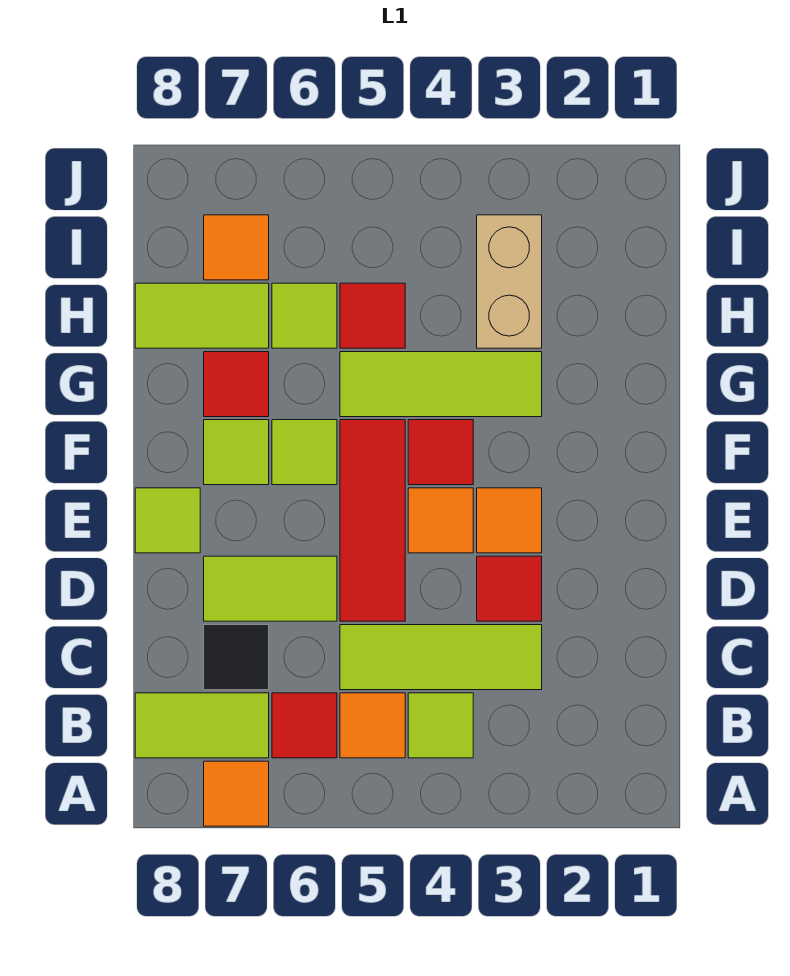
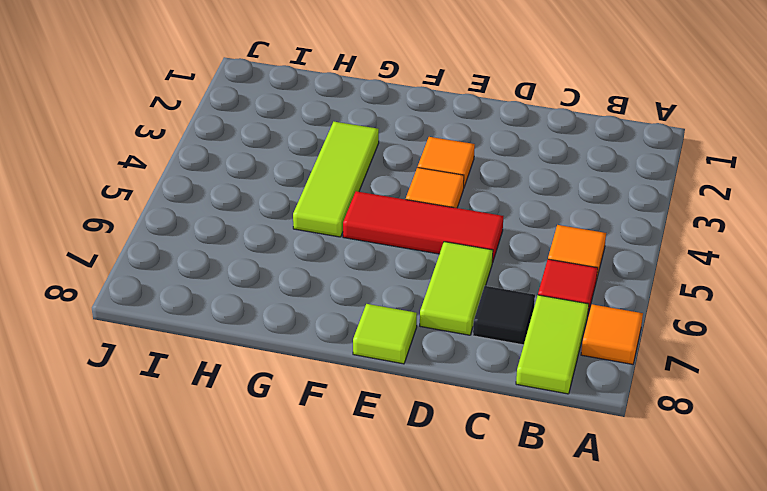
none -> lime tile B4 level 1
none -> lime tile C3:C5 level 1
none -> red tile D3 level 1

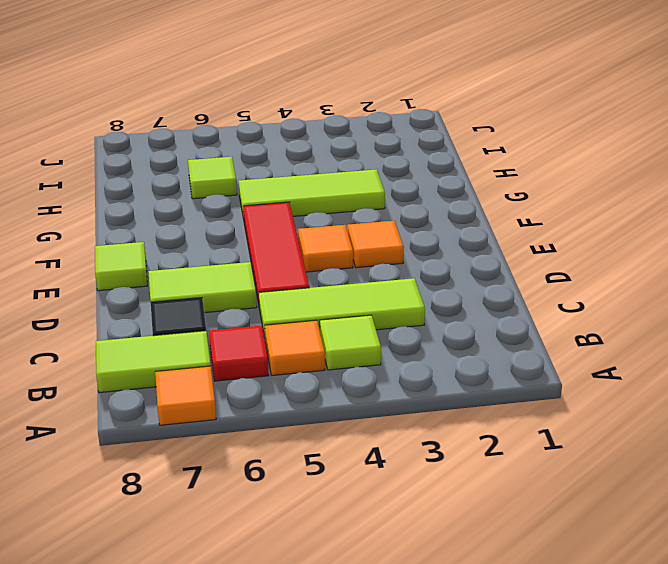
none -> red tile D3 level 1
none -> red tile F4 level 1
none -> lime tile F6 level 1

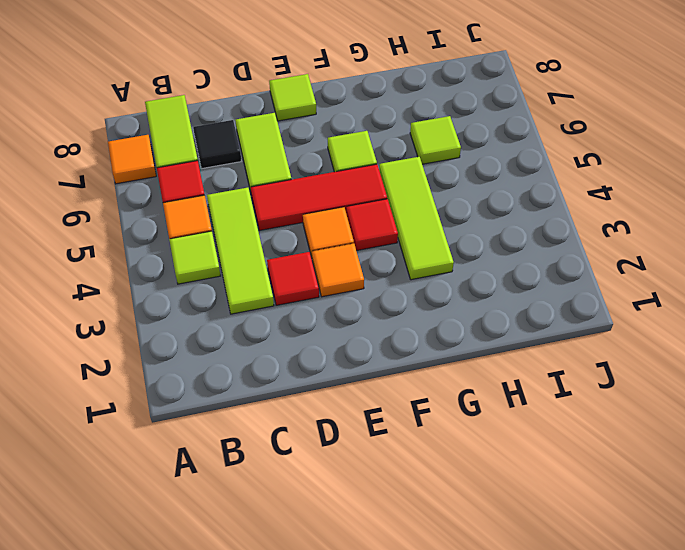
none -> lime tile F7 level 1
none -> red tile G7 level 1
none -> tan brick H3:I3 level 1

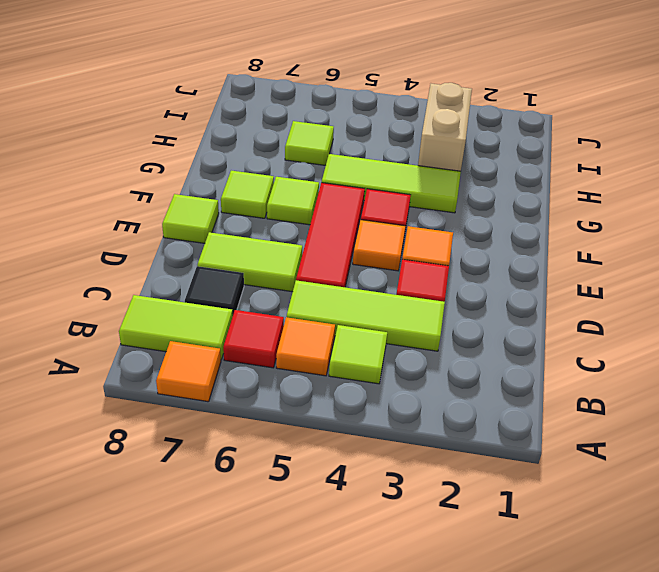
none -> red tile G7 level 1
none -> red tile H5 level 1
none -> lime tile H7:H8 level 1

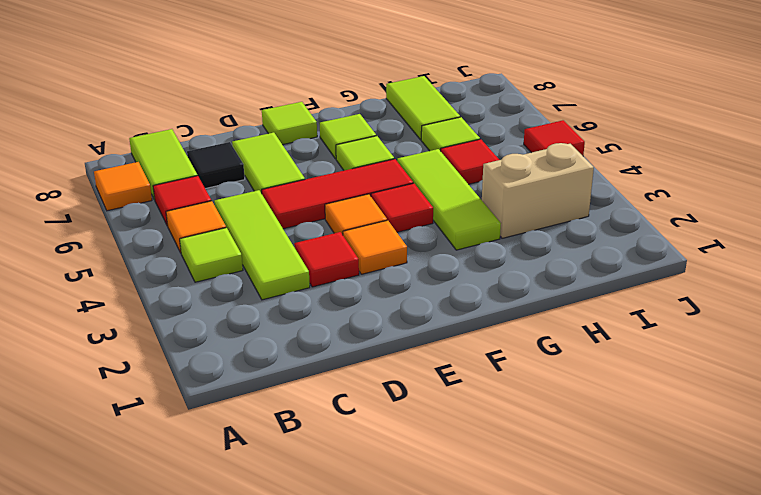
red tile J5 level 1 -> red tile G7 level 1
none -> orange tile I7 level 1

